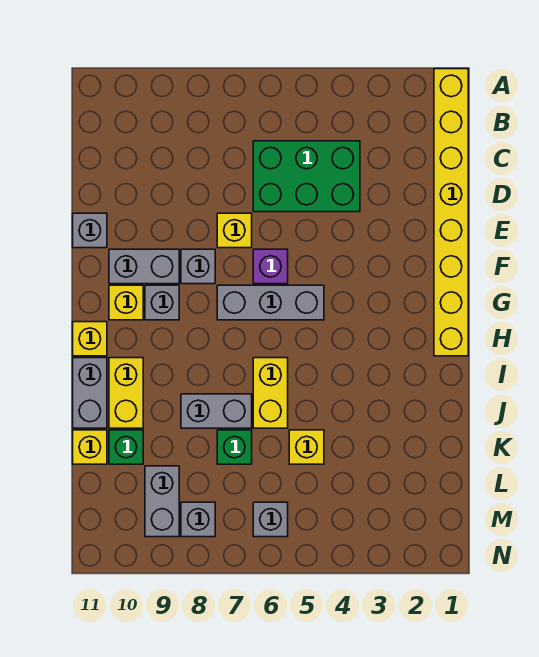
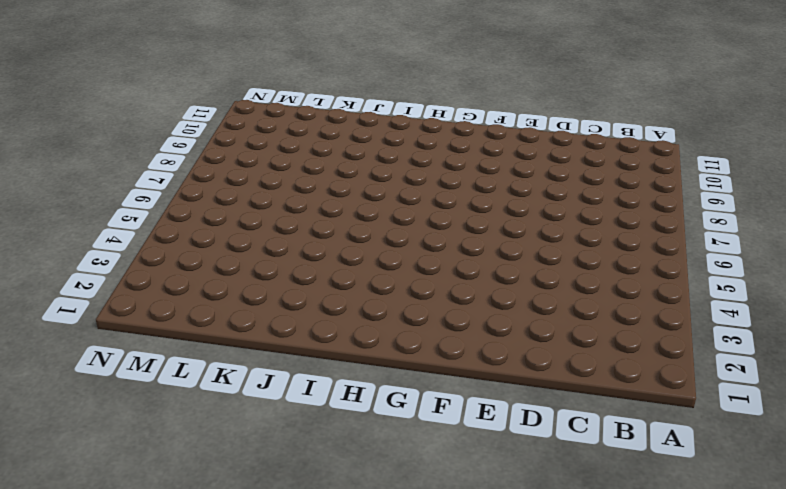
none -> yellow brick A1:H1 level 1
none -> green brick C4:D6 level 1
none -> yellow brick E7 level 1

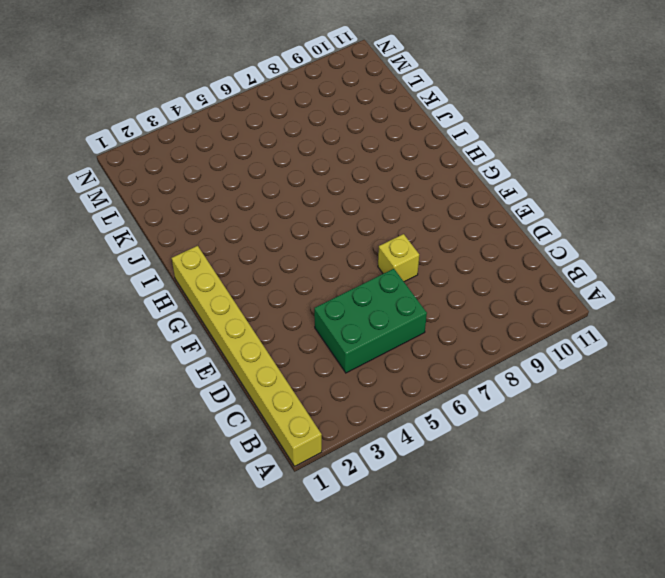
none -> grey brick E11 level 1
none -> purple brick F6 level 1
none -> grey brick F8 level 1

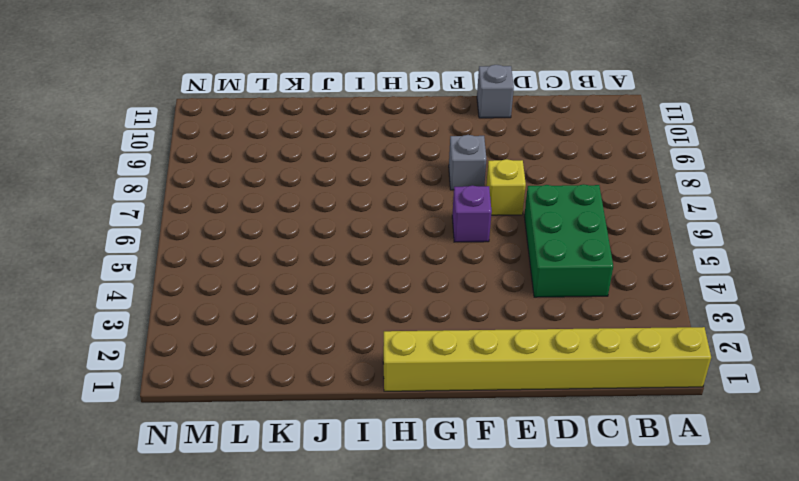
none -> grey brick F9:F10 level 1
none -> grey brick G5:G7 level 1
none -> grey brick G9 level 1

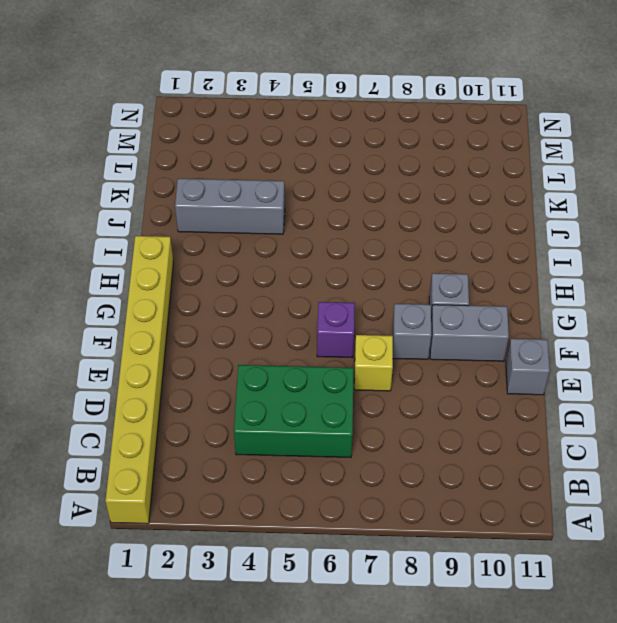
grey brick J2:J4 level 1 -> grey brick G5:G7 level 1
none -> yellow brick G10 level 1
none -> yellow brick H11 level 1
none -> yellow brick I6:J6 level 1

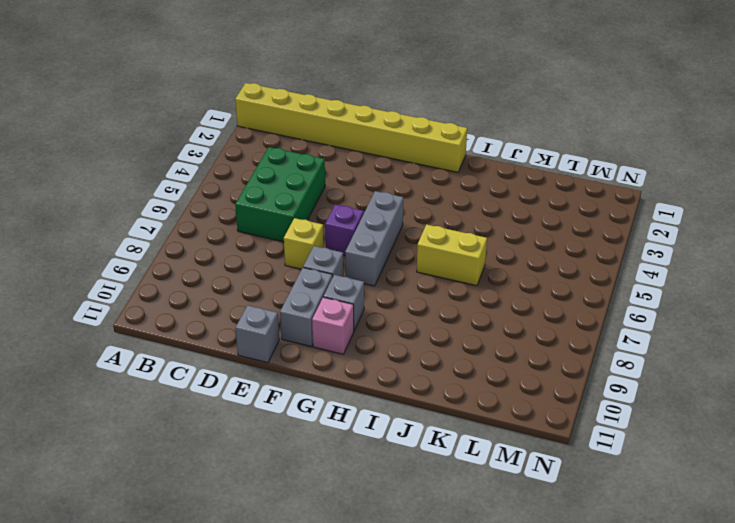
pink brick G10 level 1 -> yellow brick G10 level 1
none -> yellow brick H11 level 1
none -> yellow brick I10:J10 level 1
none -> grey brick I11:J11 level 1

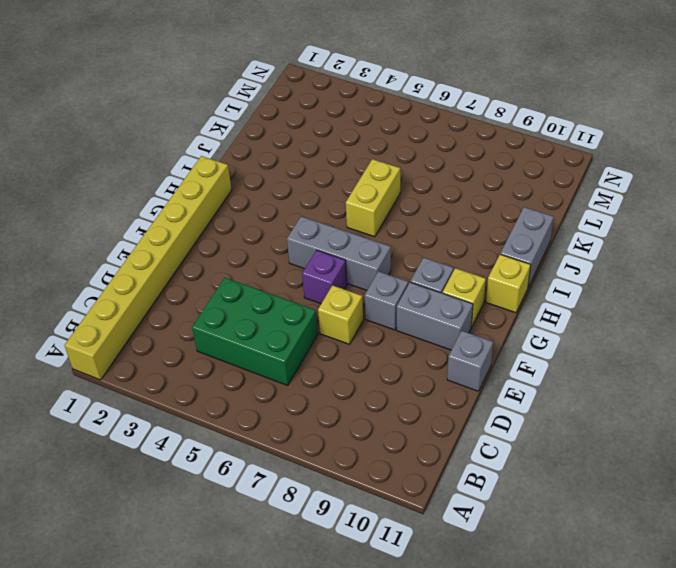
none -> yellow brick I10:J10 level 1
none -> grey brick J7:J8 level 1
none -> yellow brick K5 level 1

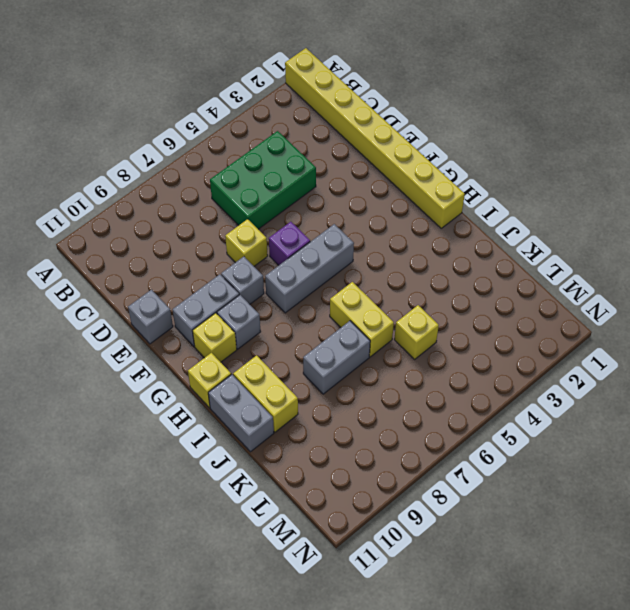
none -> green brick K7 level 1
none -> green brick K10 level 1
none -> yellow brick K11 level 1

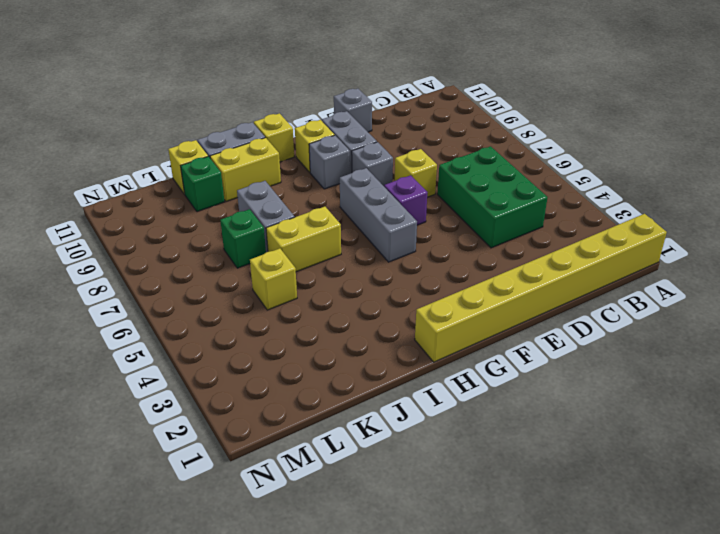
none -> grey brick L9:M9 level 1
none -> grey brick M6 level 1
none -> grey brick M8 level 1

